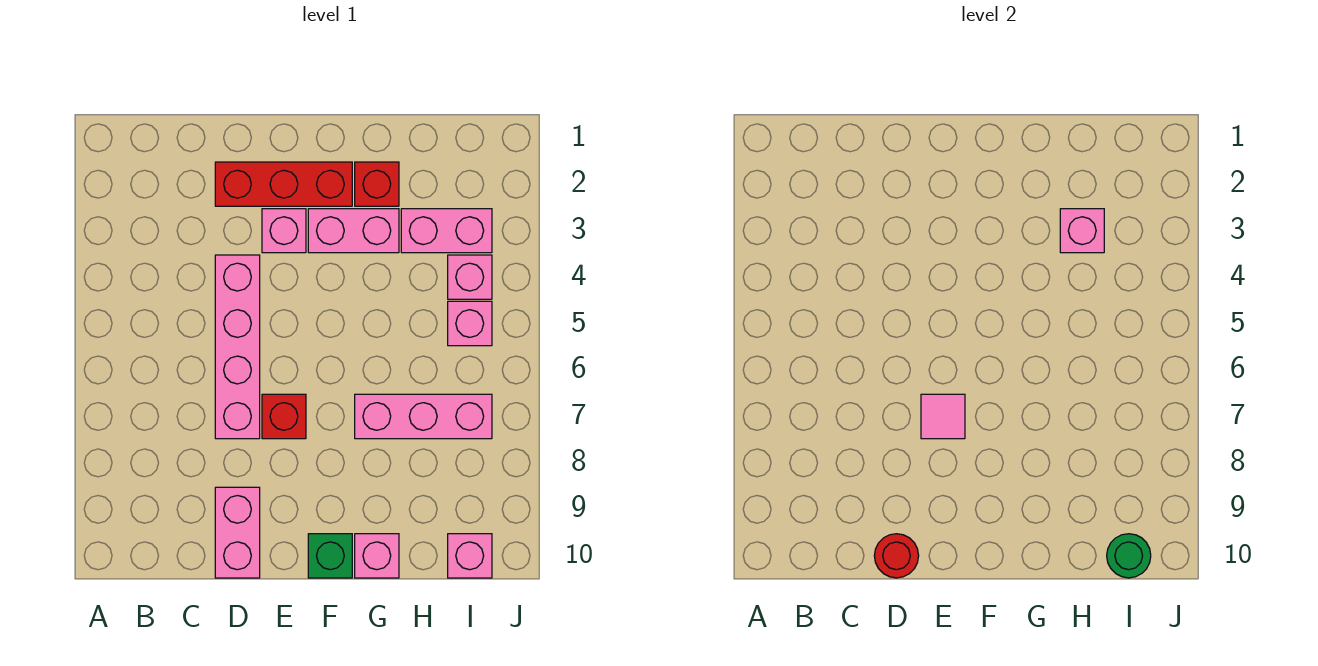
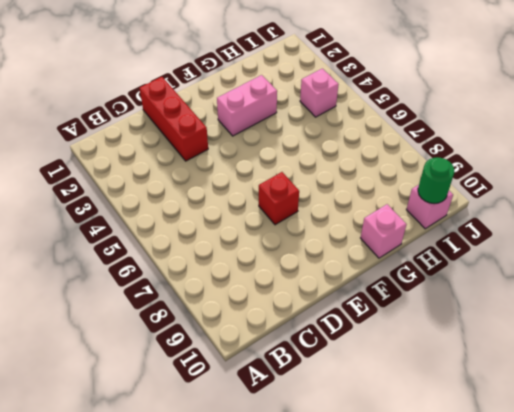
red brick D1:D3 level 1 -> red brick D2:F2 level 1
none -> pink brick D4:D7 level 1
none -> pink brick D9:D10 level 1
none -> pink brick E3 level 1

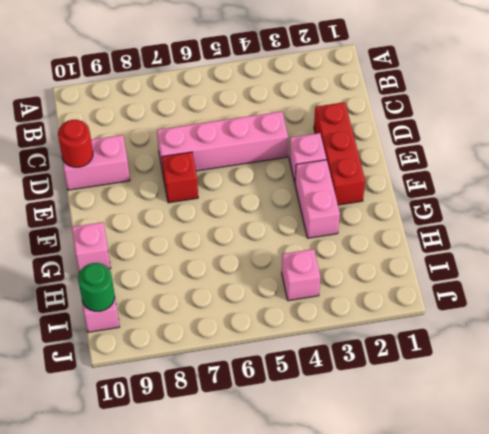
none -> green brick F10 level 1
none -> red brick G2 level 1
none -> pink brick G7:I7 level 1

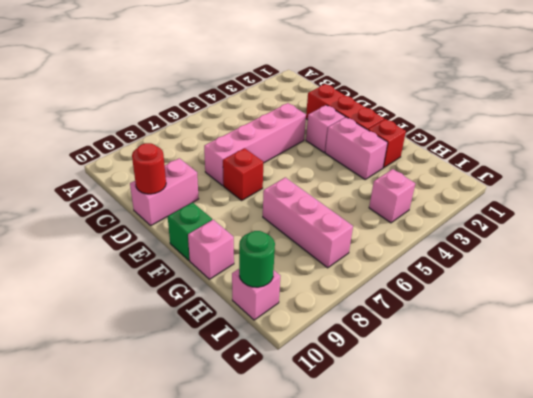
none -> pink brick H3:I3 level 1
none -> pink brick I5 level 1
none -> pink tile E7 level 2

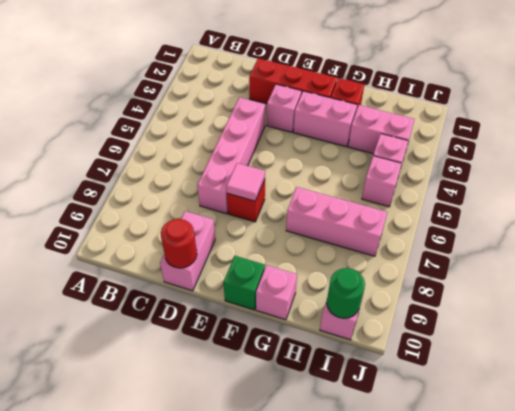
none -> pink brick H3 level 2

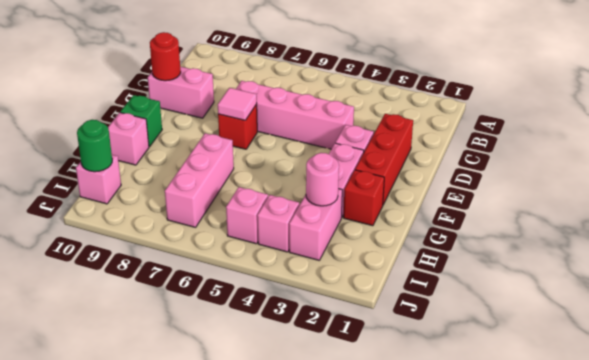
pink round brick H3 level 2 -> pink brick H3 level 2

